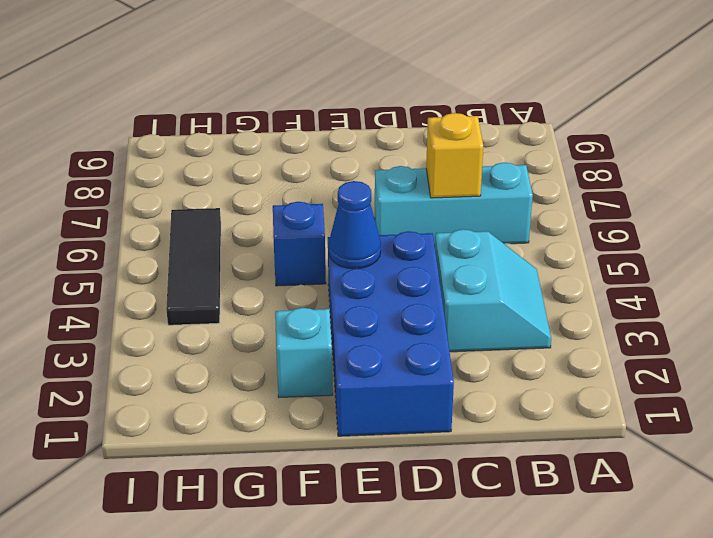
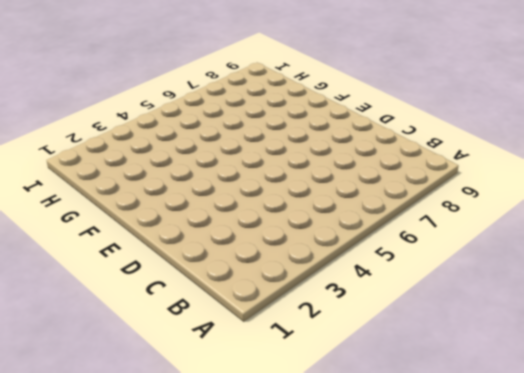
none -> cyan slope B3:C4 level 1 top C
none -> cyan brick B6:D6 level 1

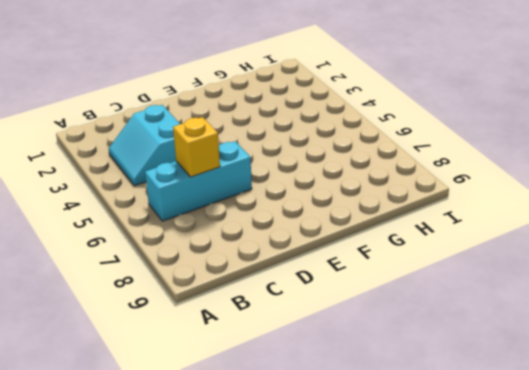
none -> blue brick D1:E4 level 1
none -> cyan brick F2 level 1

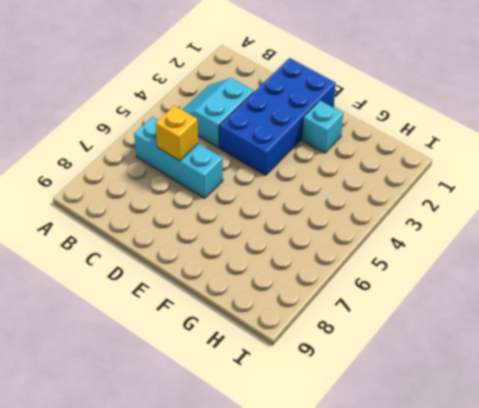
none -> blue brick F5 level 1
none -> black tile H4:H6 level 1

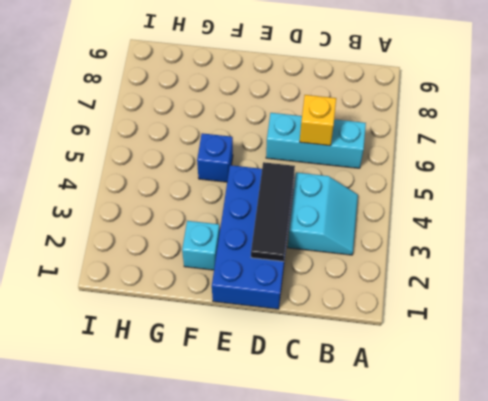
black tile D2:D4 level 2 -> black tile H4:H6 level 1
none -> blue cone E4 level 2

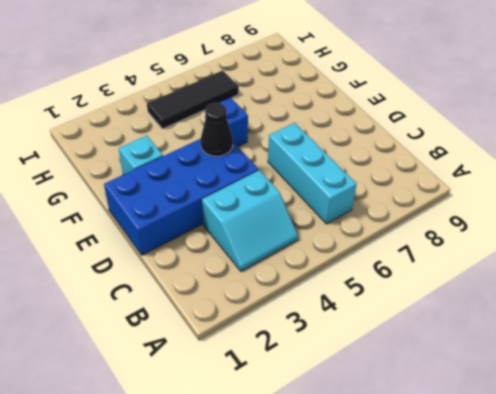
black cone E4 level 2 -> blue cone E4 level 2
none -> yellow brick C6 level 2

